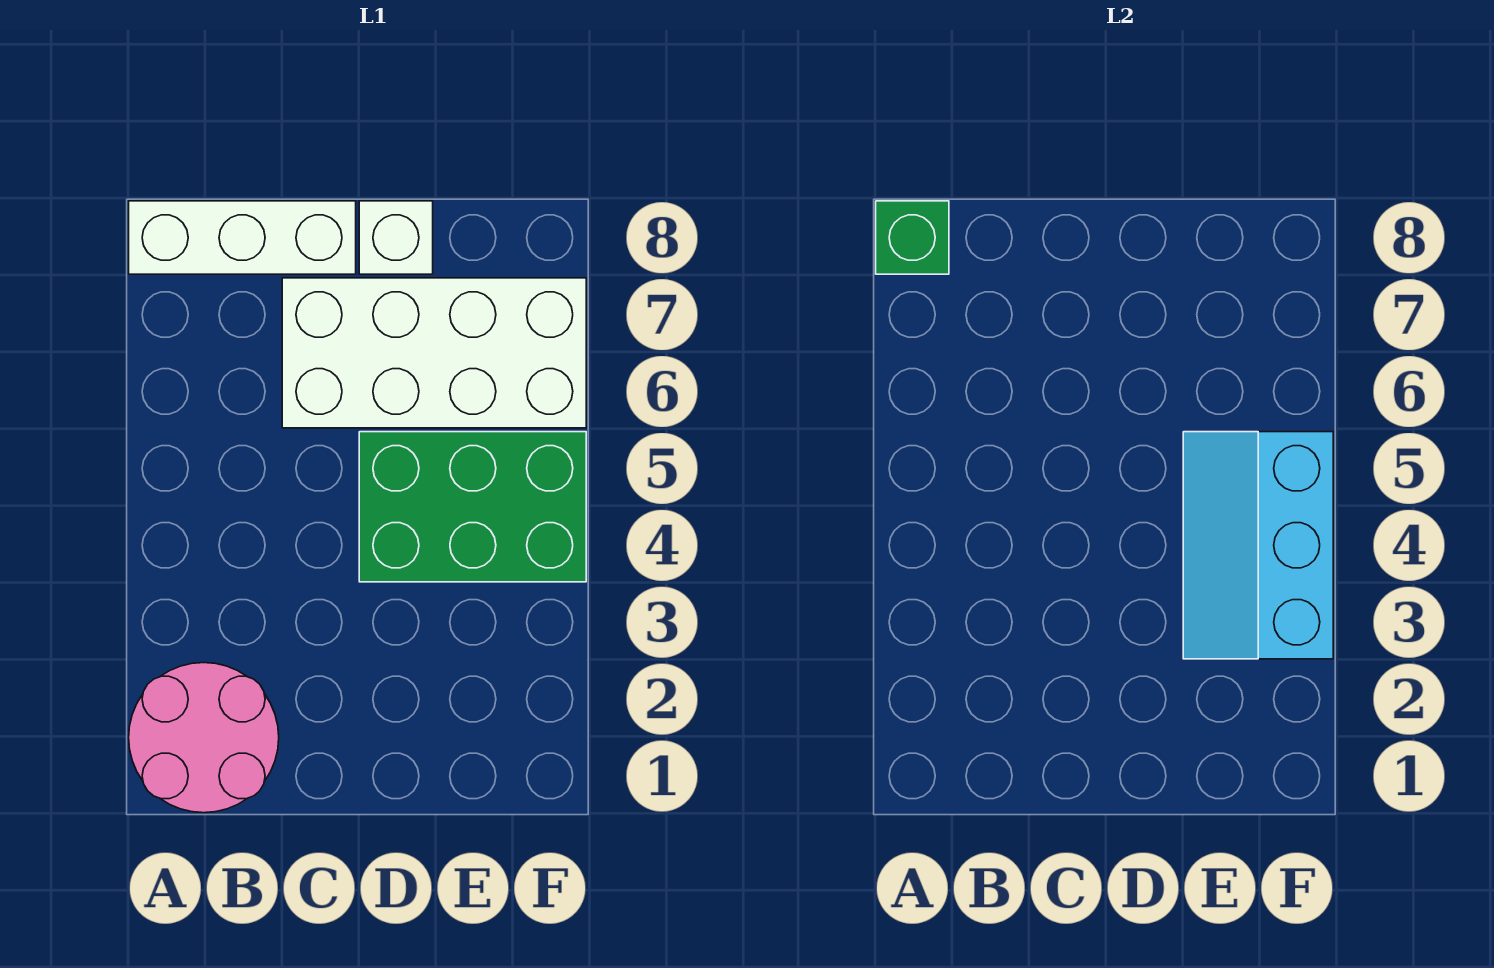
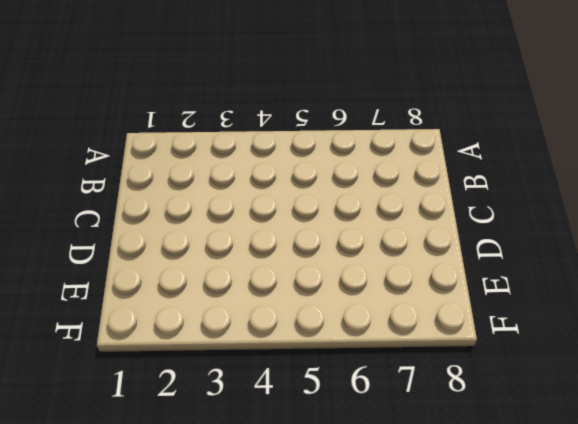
none -> pink round brick A1:B2 level 1
none -> white brick A8:C8 level 1

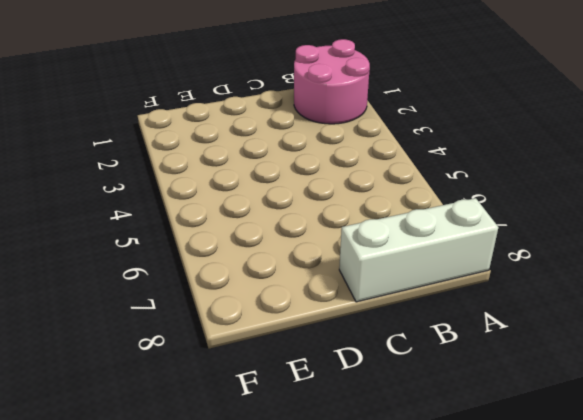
none -> white brick C6:F7 level 1
none -> green brick D4:F5 level 1

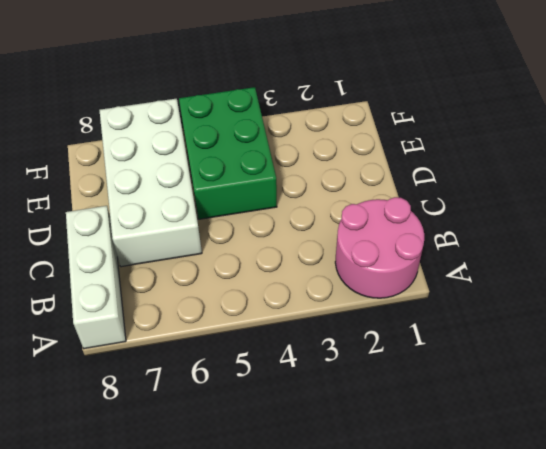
none -> white brick D8 level 1
none -> green brick A8 level 2

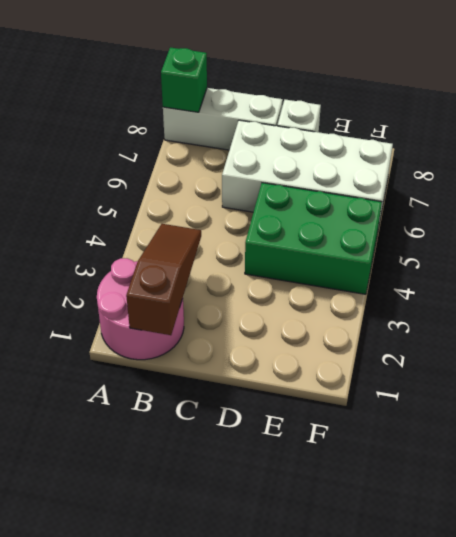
brown slope B1:B3 level 2 top 1 -> none
none -> cyan slope E3:F5 level 2 top F

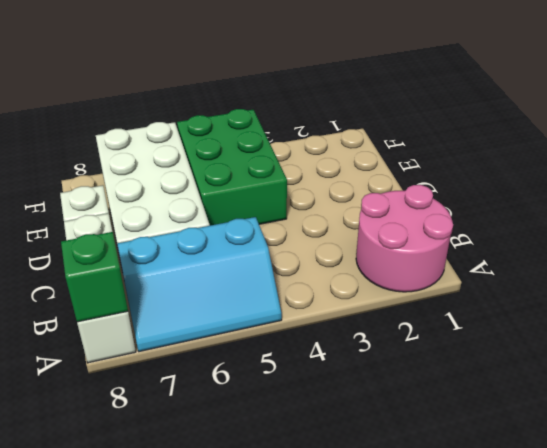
cyan slope A5:B7 level 1 top B -> cyan slope E3:F5 level 2 top F

